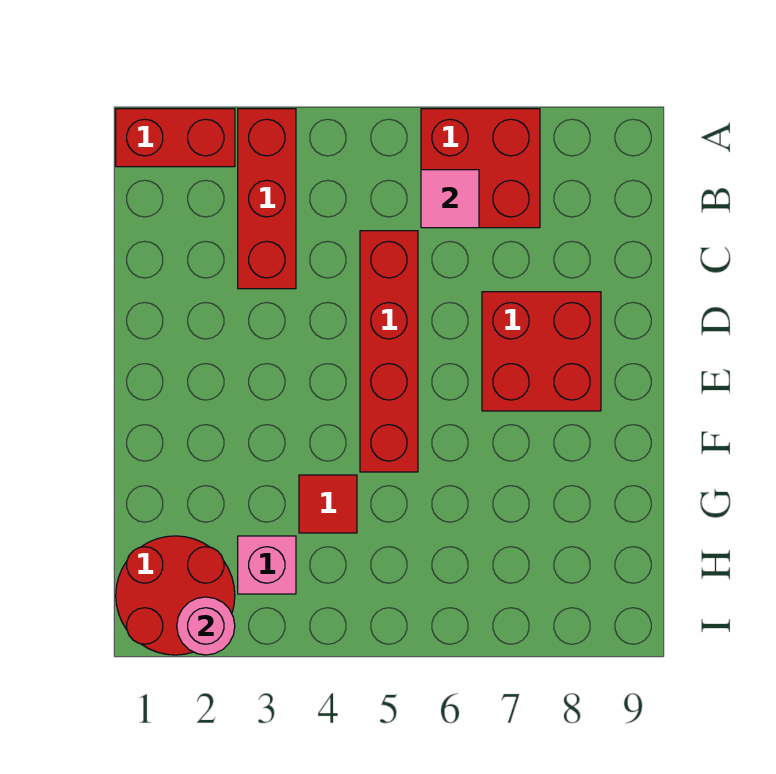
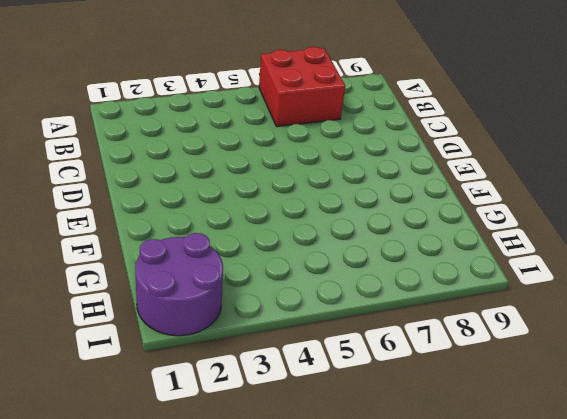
purple round brick H1:I2 level 1 -> red round brick H1:I2 level 1
none -> red brick A1:A2 level 1
none -> red brick A3:C3 level 1

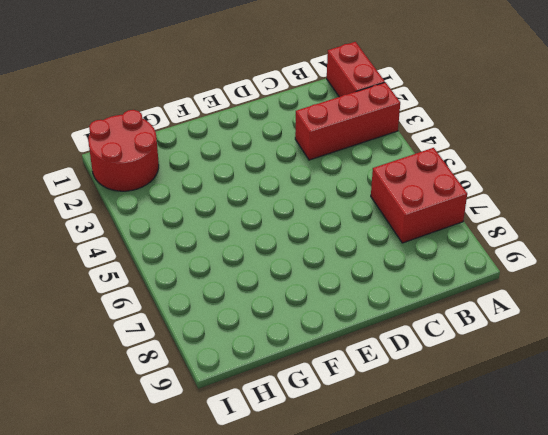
none -> red brick C5:F5 level 1
none -> red brick D7:E8 level 1

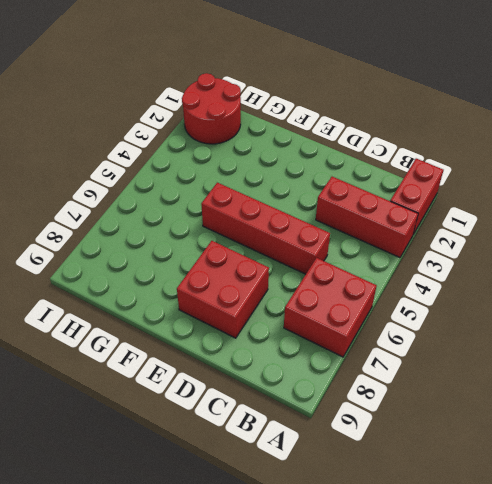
none -> red tile G4 level 1
none -> pink brick H3 level 1

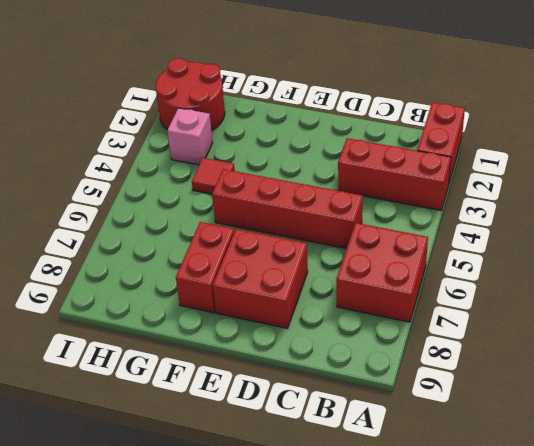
red brick F7:F8 level 1 -> none
none -> pink tile B6 level 2
none -> pink round brick I2 level 2

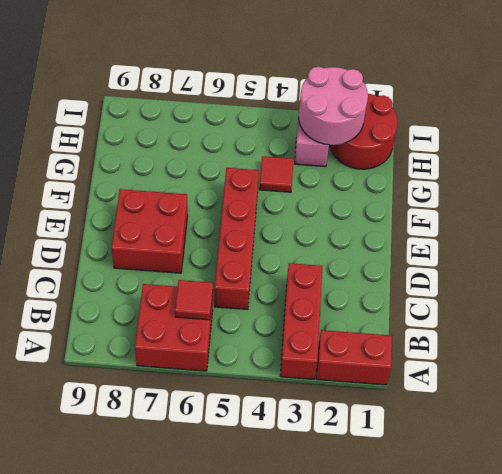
red tile B6 level 2 -> pink tile B6 level 2
pink round brick H2:I3 level 2 -> pink round brick I2 level 2

